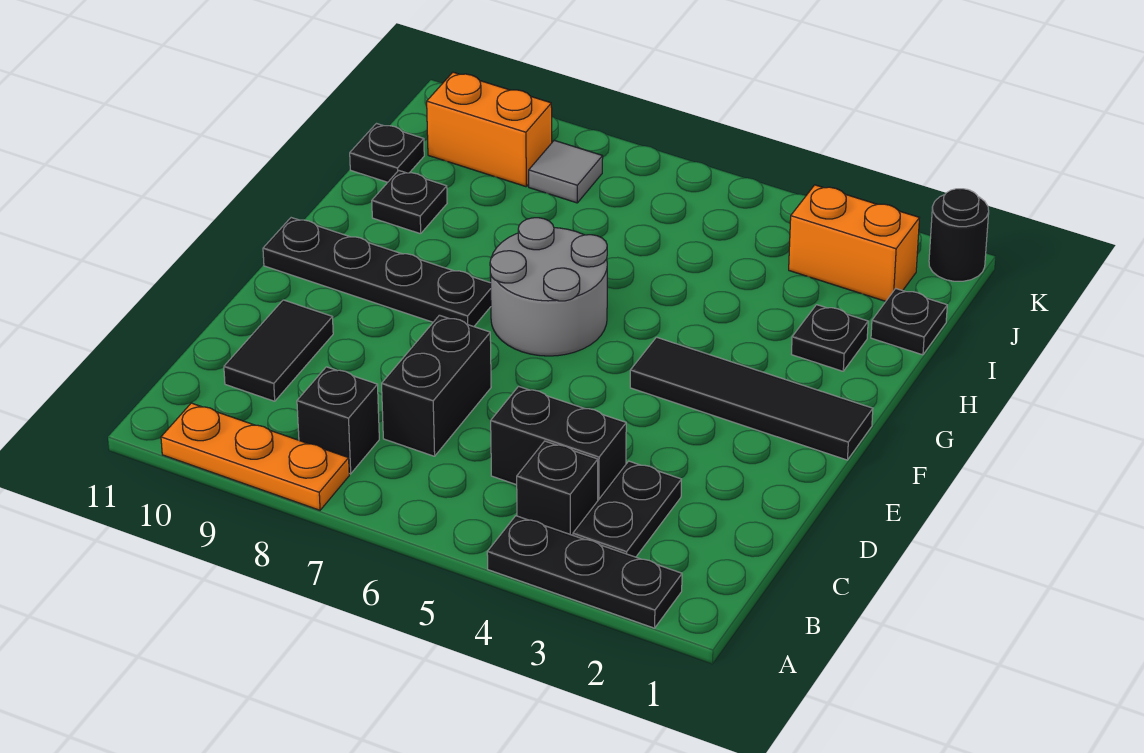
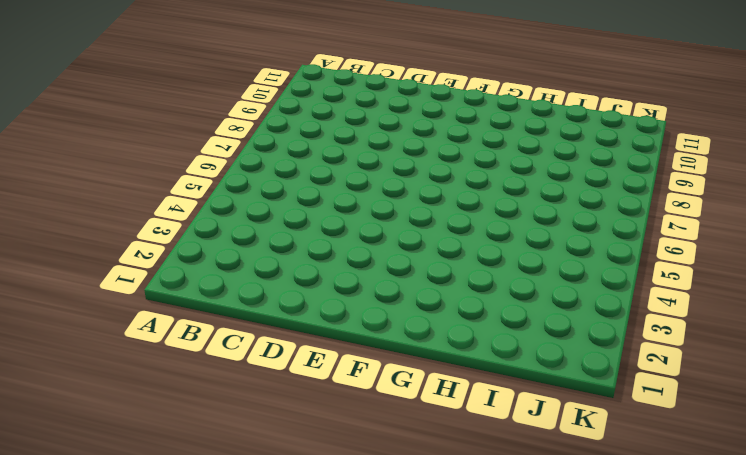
none -> black plate A2:A4 level 1
none -> orange plate A8:A10 level 1
none -> black plate B3:C3 level 1

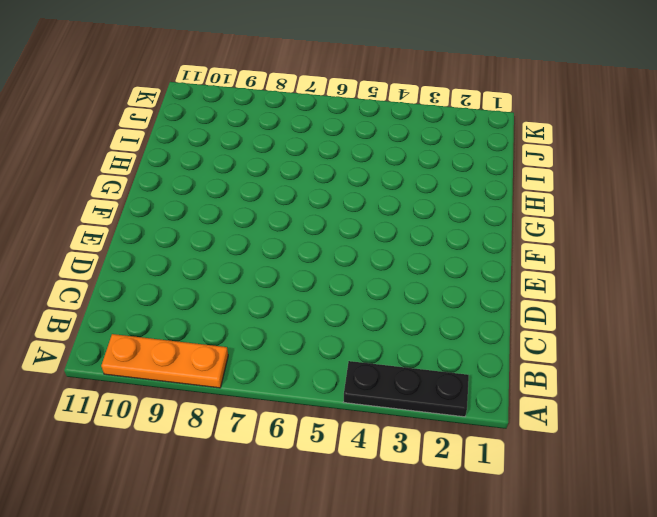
none -> black plate B3:C3 level 1
none -> black brick B4 level 1
none -> black brick B8 level 1

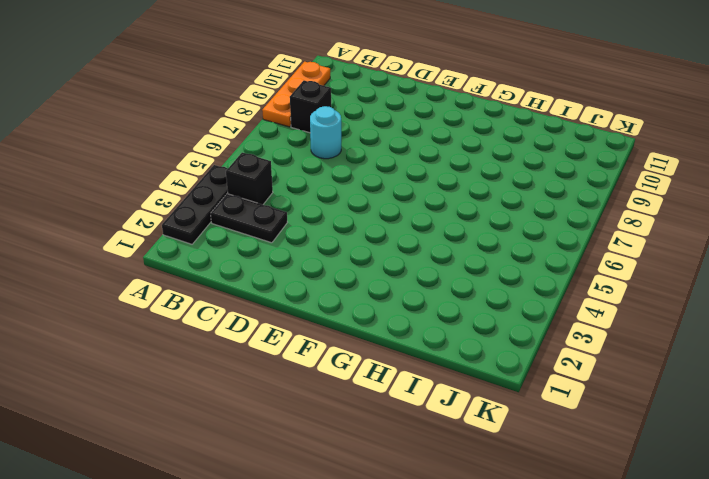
cyan round brick C7 level 1 -> black brick C7:D7 level 1
none -> black brick C4:C5 level 1
none -> black tile C10:D10 level 1
none -> black tile F1:F4 level 1

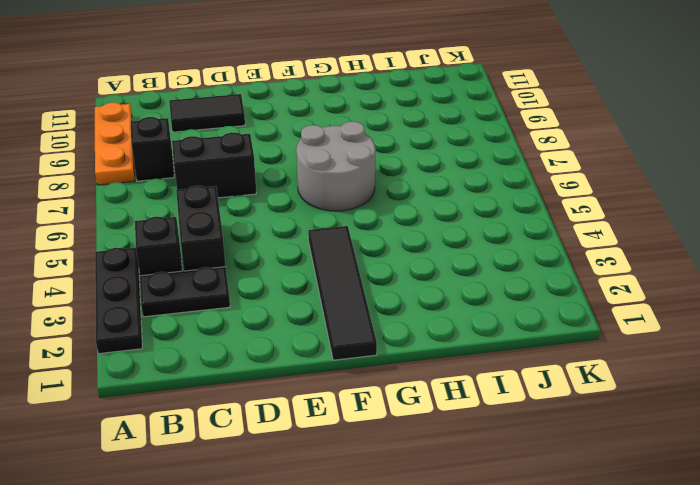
none -> black plate F8:F11 level 1
none -> black plate H2 level 1
none -> black plate H10 level 1

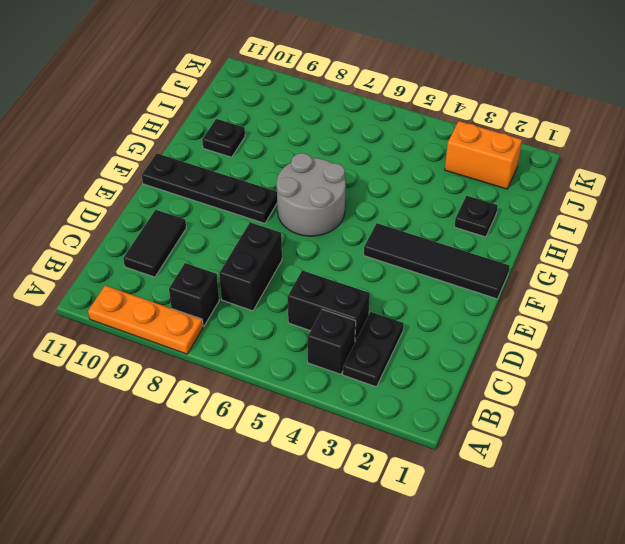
none -> black plate A2:A4 level 1
none -> black plate I1 level 1
none -> black plate I11 level 1

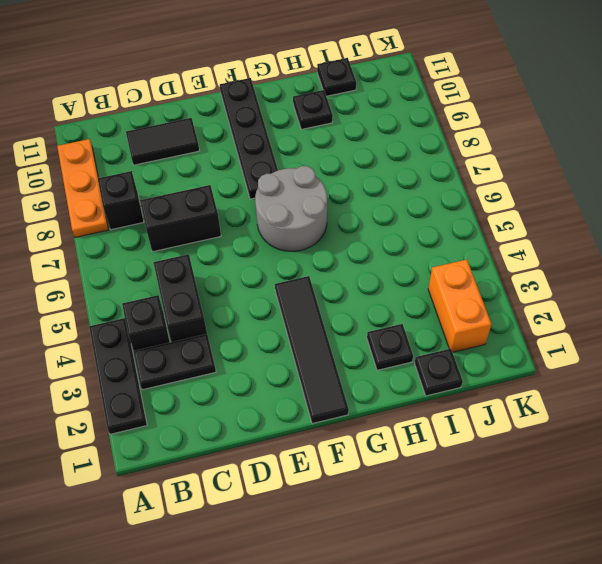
none -> grey tile J8 level 1
none -> orange brick J9:J10 level 1
none -> black round brick K1 level 1

